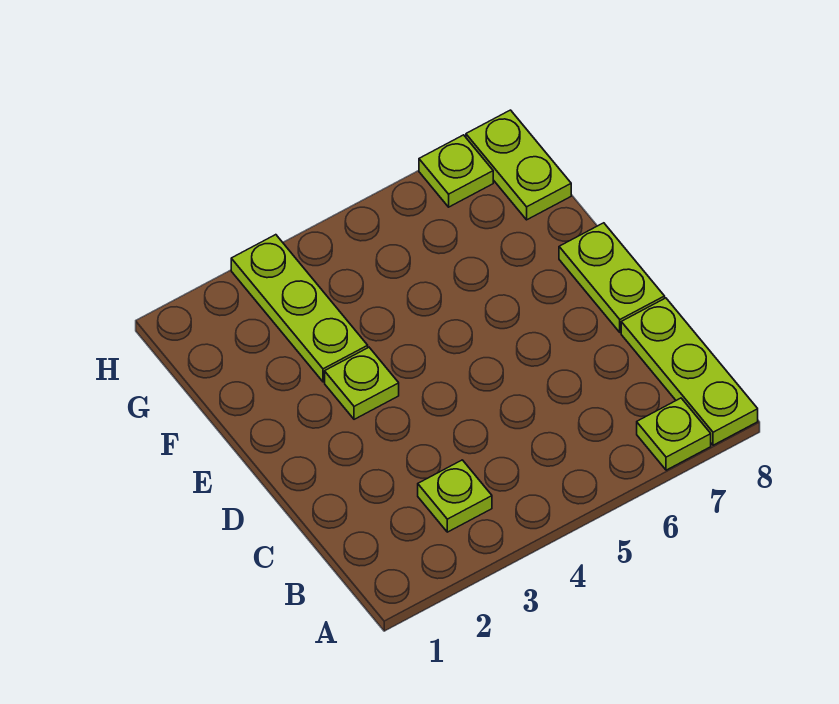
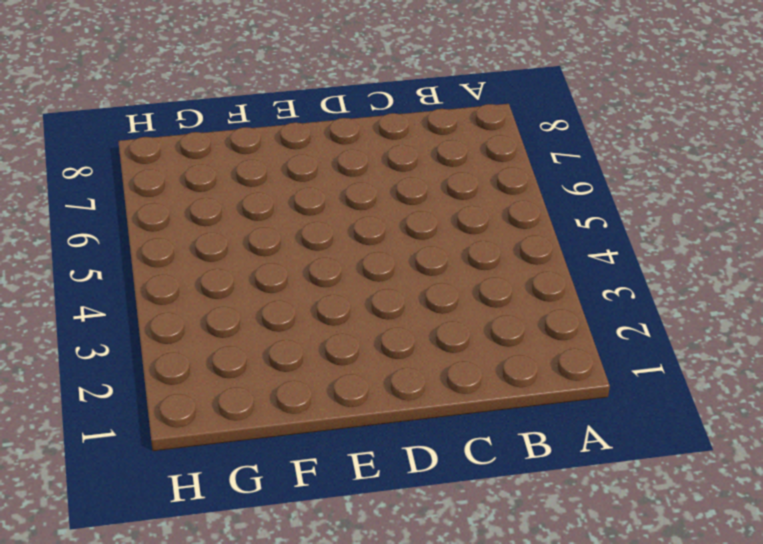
none -> lime plate A7 level 1
none -> lime plate A8:C8 level 1

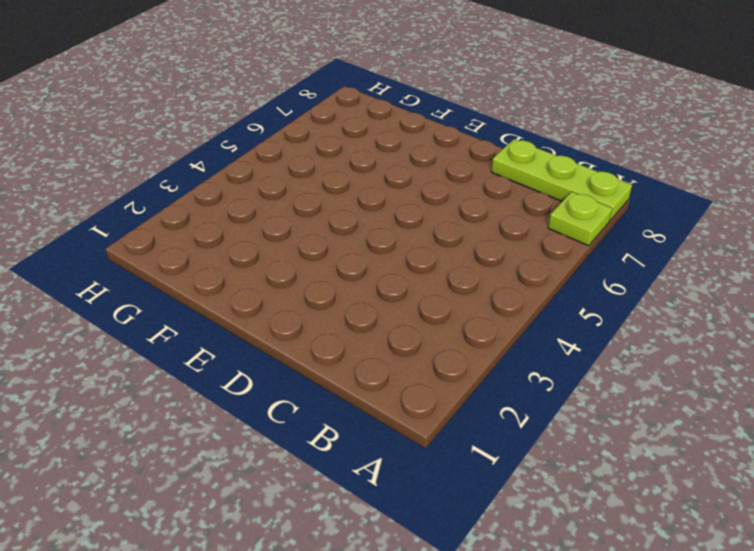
none -> lime plate B3 level 1
none -> lime plate D8:E8 level 1

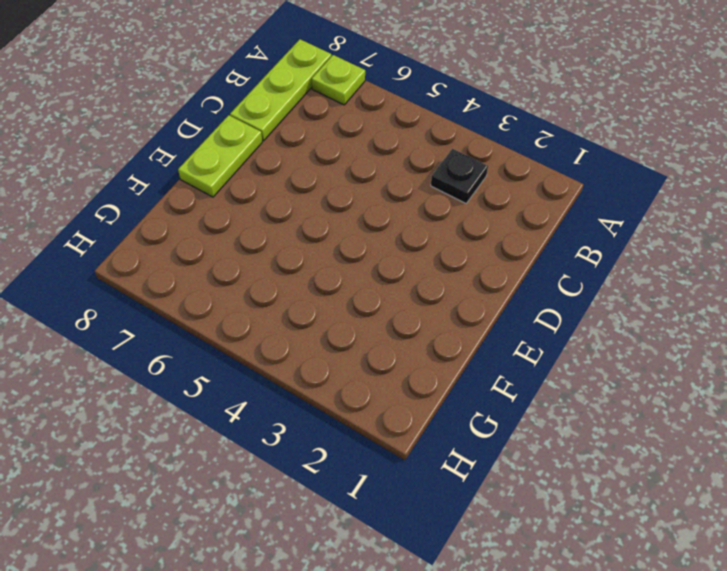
black plate B3 level 1 -> lime plate B3 level 1
none -> lime plate E3 level 1
none -> lime plate F3:H3 level 1

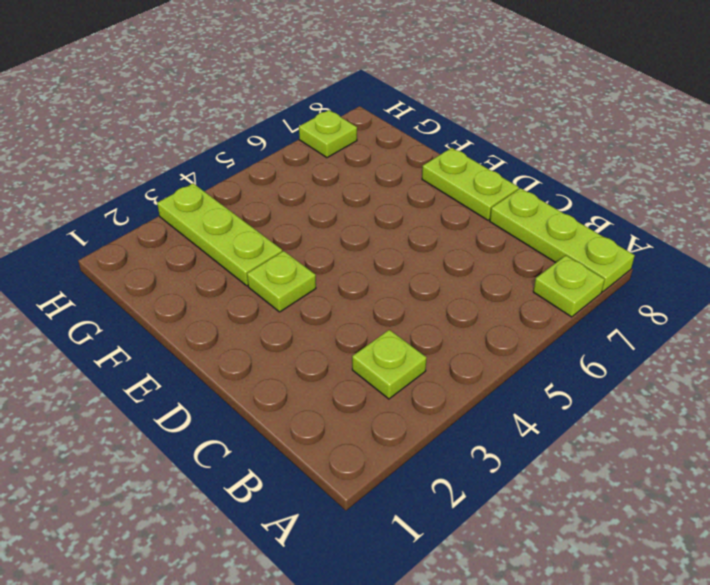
none -> lime plate G8:H8 level 1

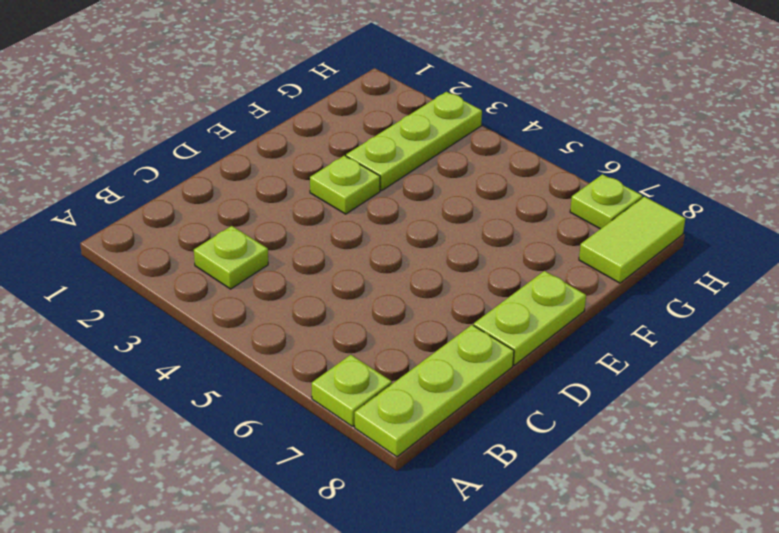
lime tile G8:H8 level 1 -> lime plate G8:H8 level 1

